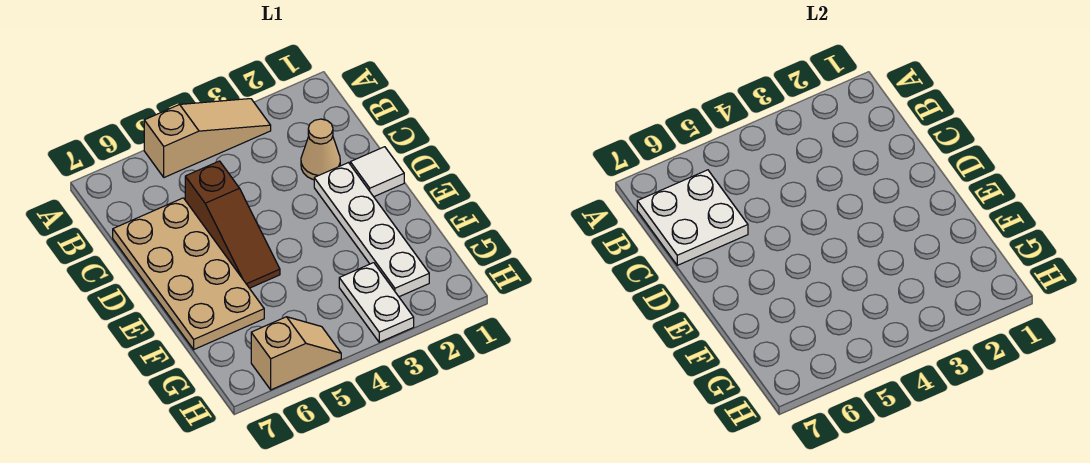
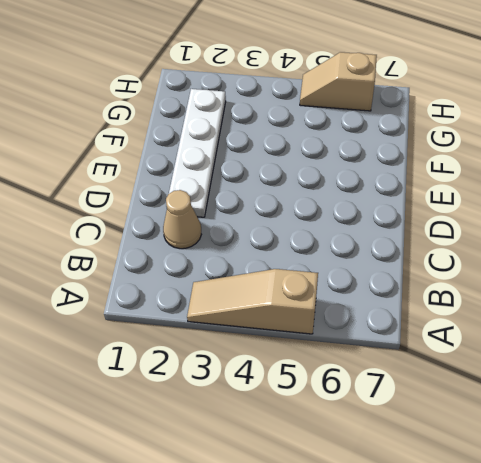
none -> brown slope C5:E5 level 1 top C
none -> tan plate C6:F7 level 1

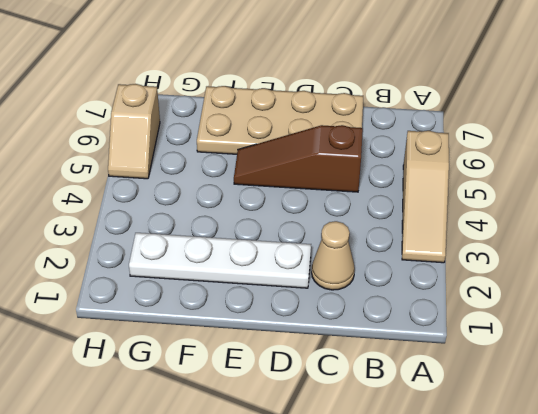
none -> white tile D1 level 1
none -> white plate G3:H3 level 1

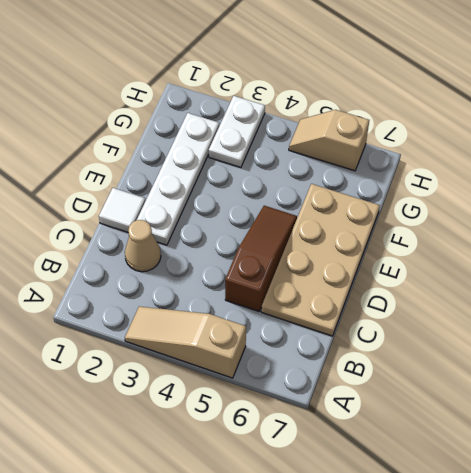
none -> white plate B6:C7 level 2

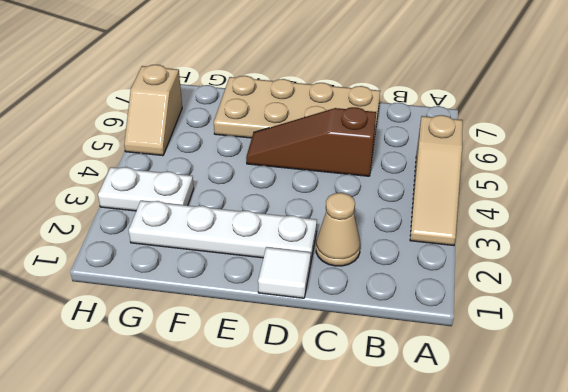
none -> white plate B6:C7 level 2

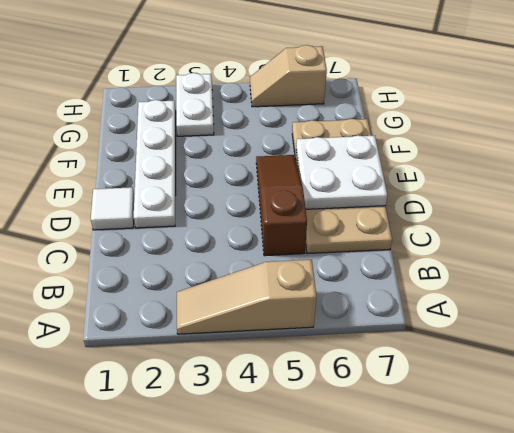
white plate D6:E7 level 2 -> white plate B6:C7 level 2
none -> tan cone C2 level 1

